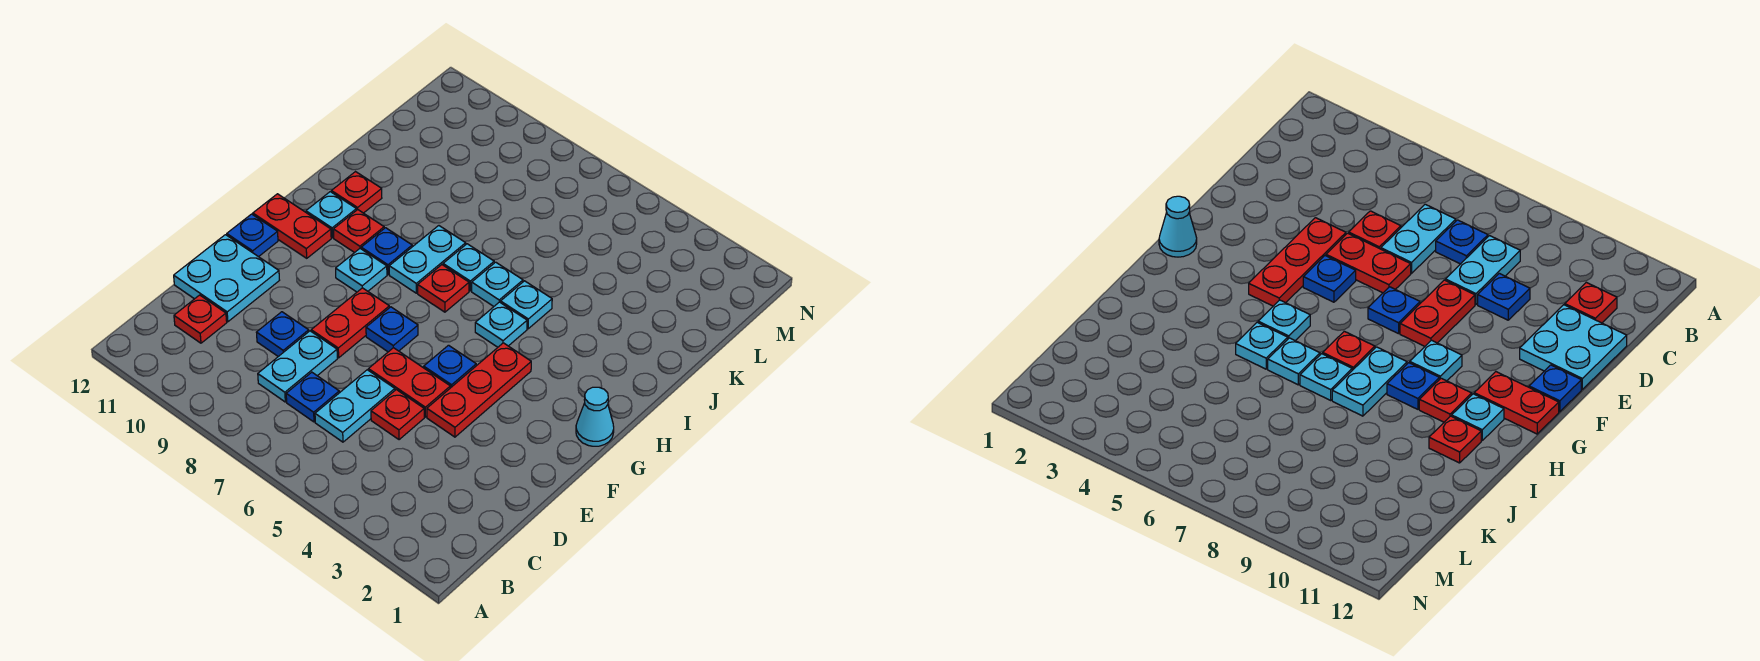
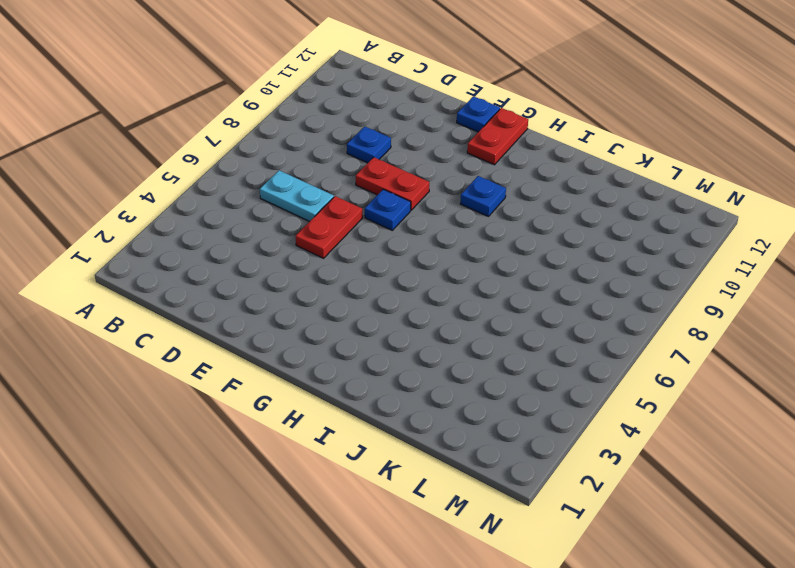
none -> blue plate C7 level 1
none -> cyan plate C8:D8 level 1
none -> red plate C11 level 1

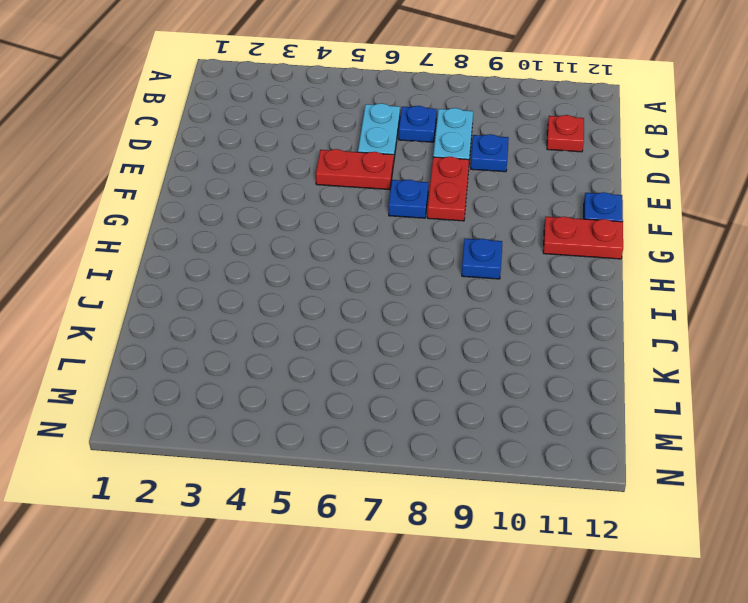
none -> red plate D5 level 1
none -> cyan plate D11:E12 level 1
none -> red plate E4:G4 level 1

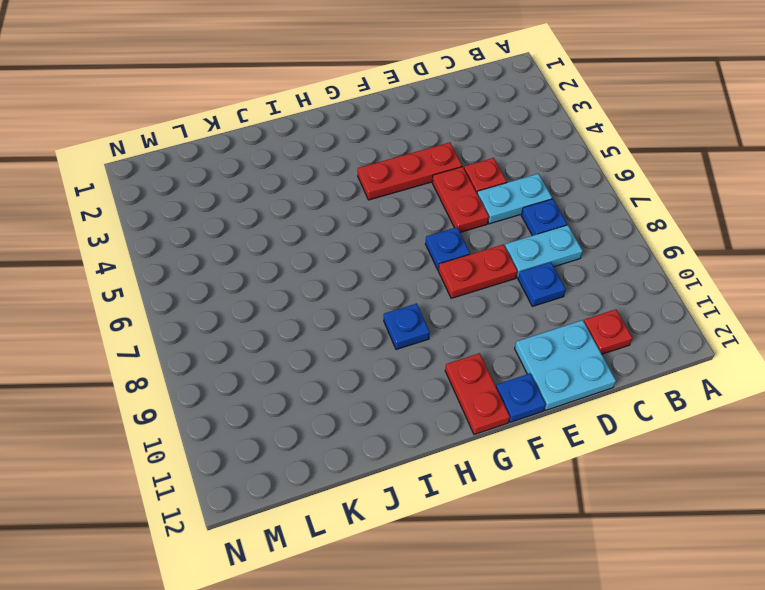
none -> blue plate F5 level 1
none -> cyan cone G1 level 1
none -> cyan plate G9 level 1

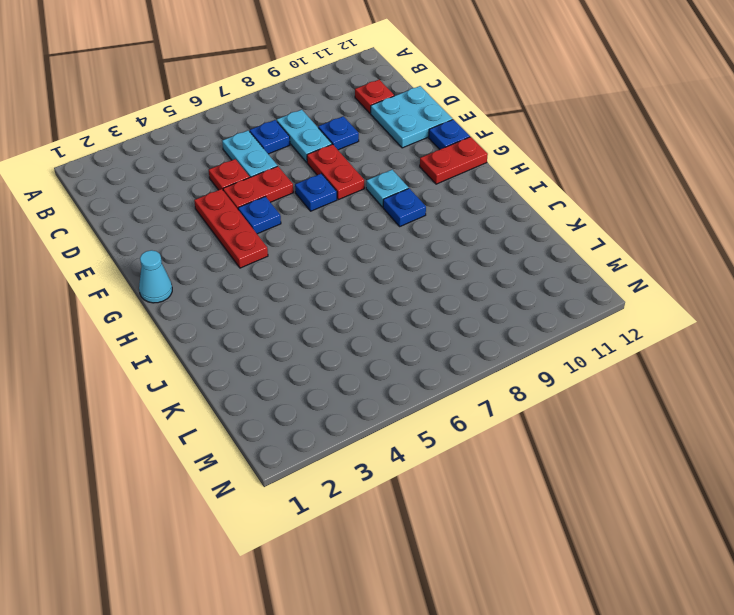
none -> cyan plate H5 level 1
none -> red plate H7 level 1
none -> cyan plate H8:I8 level 1

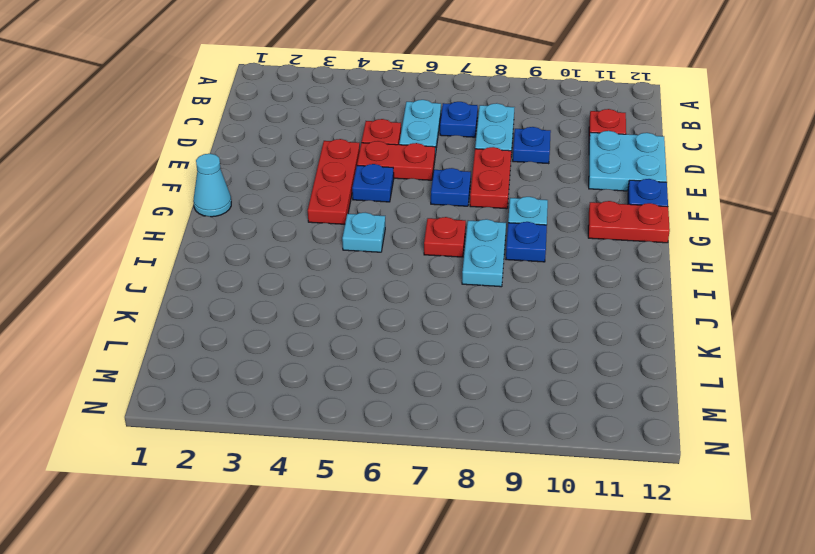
none -> red plate H10 level 1
none -> cyan plate H11 level 1
none -> cyan plate I5 level 1

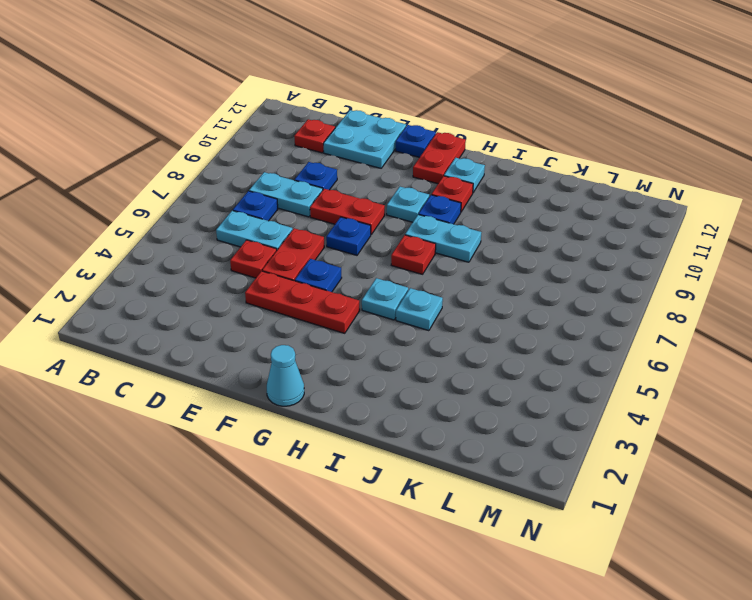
none -> cyan plate I6 level 1
none -> cyan plate I7 level 1
none -> red plate I11 level 1

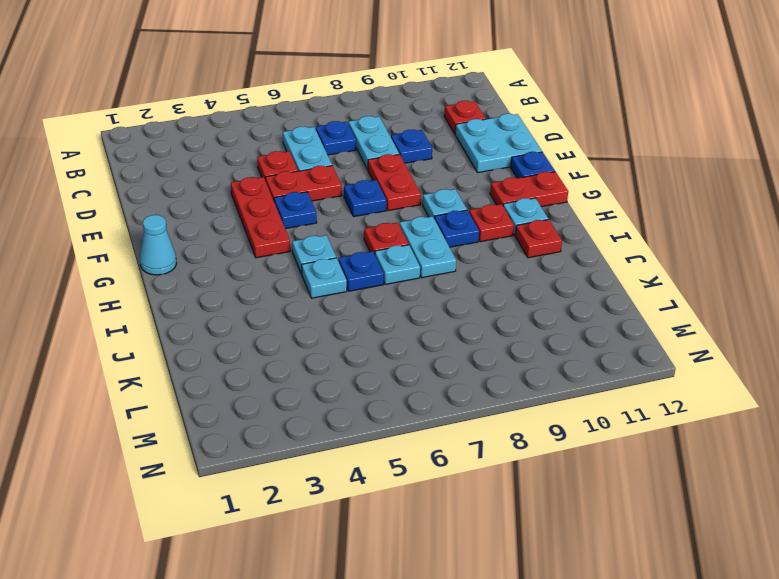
blue plate I6 level 1 -> cyan plate I6 level 1

